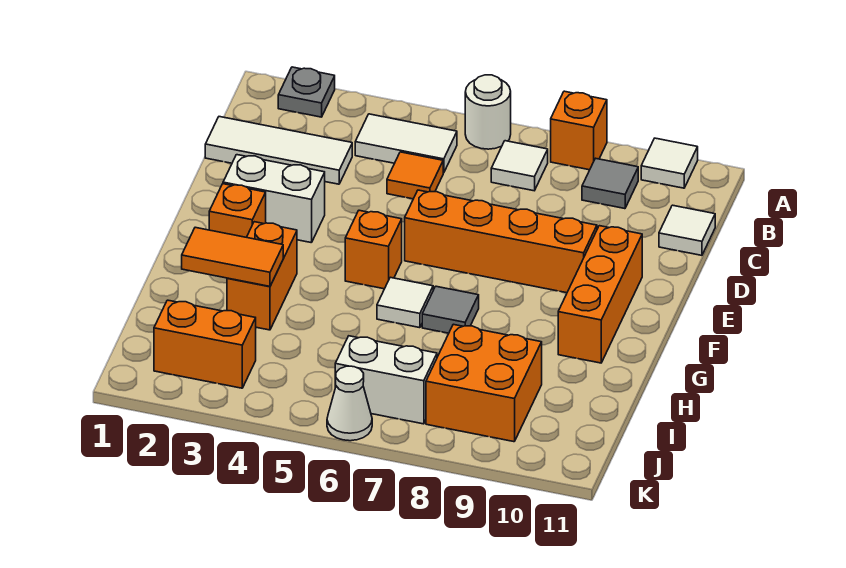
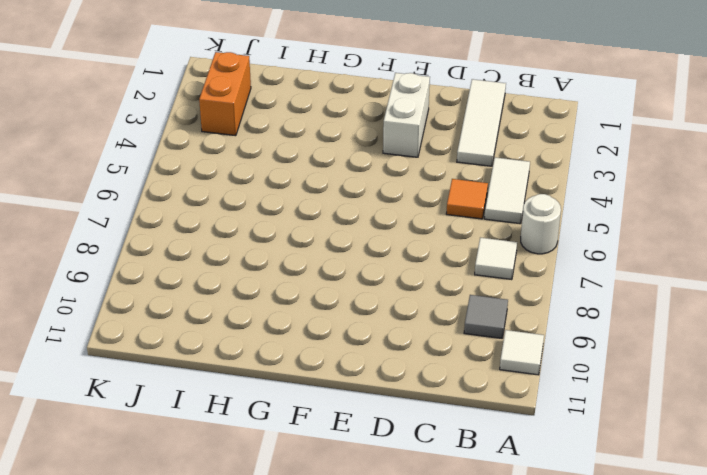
none -> grey plate A2 level 1
none -> orange brick A8 level 1
none -> white tile C11 level 1

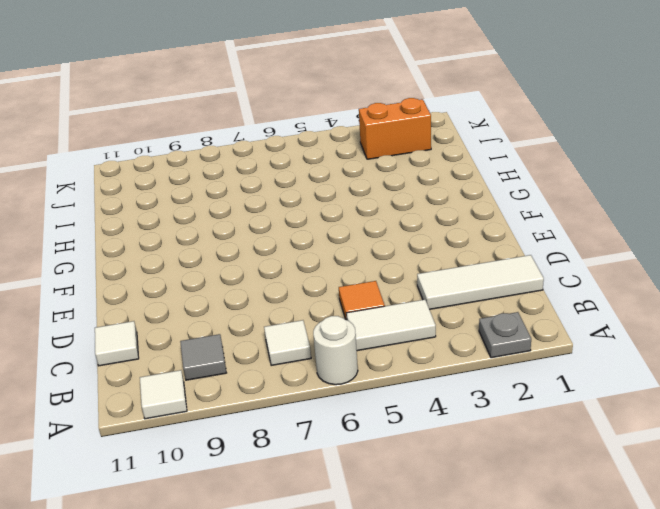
none -> orange brick A8 level 1
none -> white brick E2:E3 level 1
none -> orange brick E6:E9 level 1

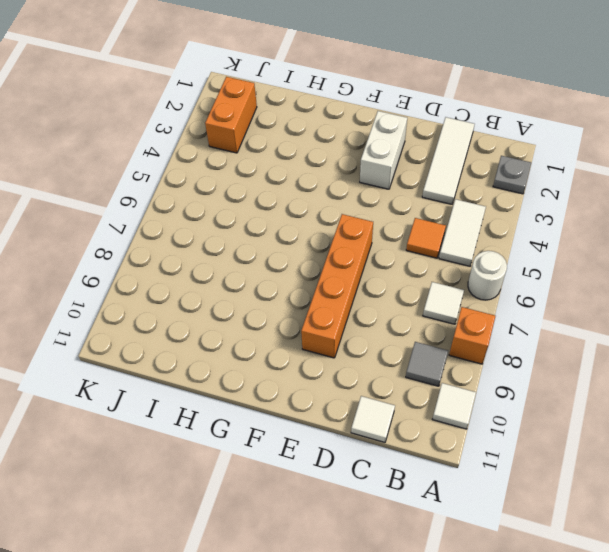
none -> orange brick E10:G10 level 1
none -> orange brick F2 level 1
none -> orange brick F5 level 1

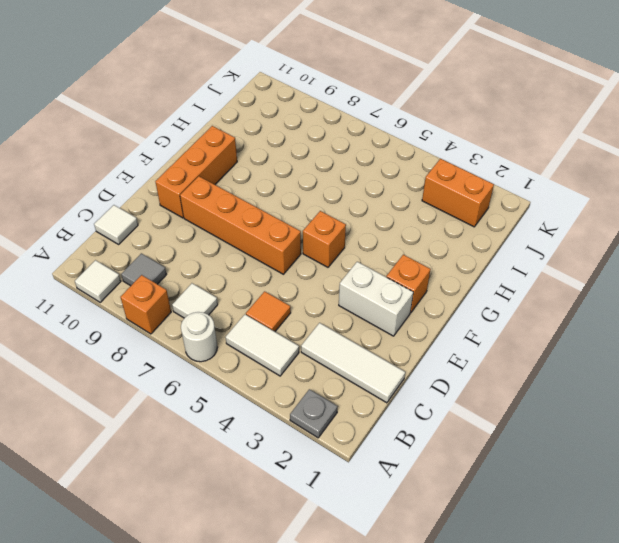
none -> orange brick G3:H3 level 1
none -> white tile G6 level 1
none -> grey tile G7 level 1

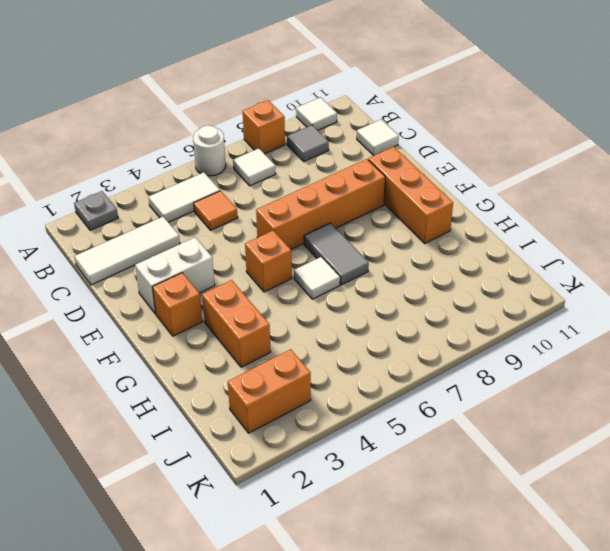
grey tile F7:G7 level 1 -> grey tile G7 level 1
none -> orange brick I8:J9 level 1
none -> white brick J6:J7 level 1
none -> white cone K6 level 1

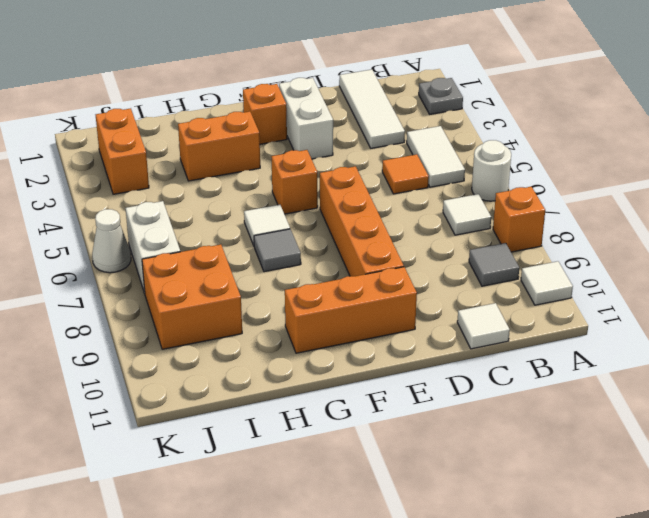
none -> orange tile H2:H3 level 2

